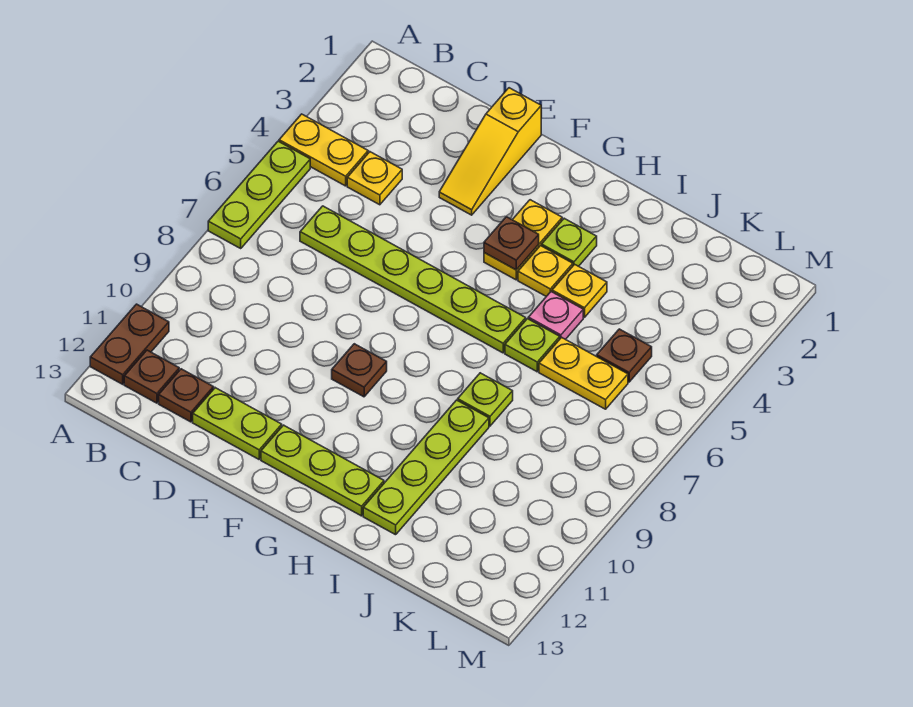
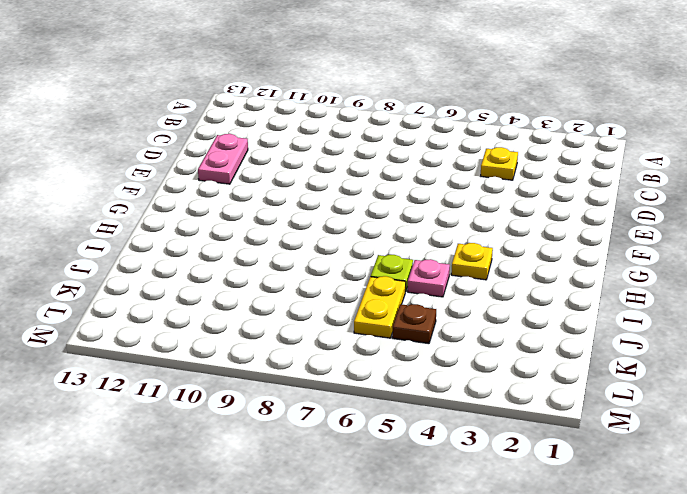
pink plate D12:E12 level 1 -> lime plate D12:E12 level 1
none -> yellow plate A4:B4 level 1
none -> lime plate A5:A7 level 1
none -> brown plate A11:A12 level 1

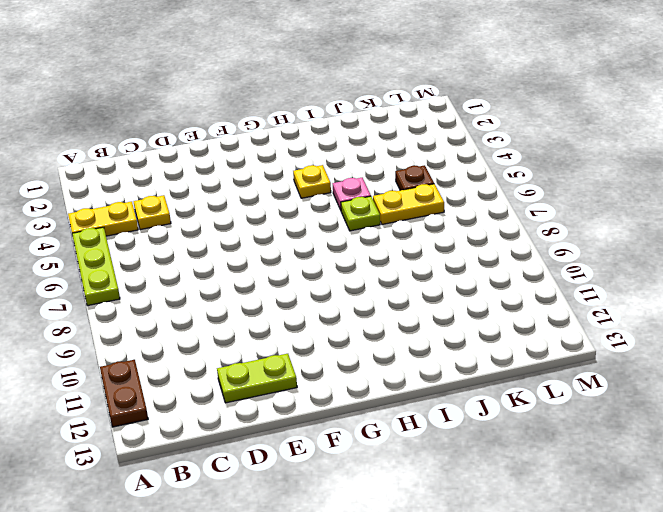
none -> brown plate B12 level 1
none -> lime plate C6:H6 level 1
none -> brown plate C12 level 1

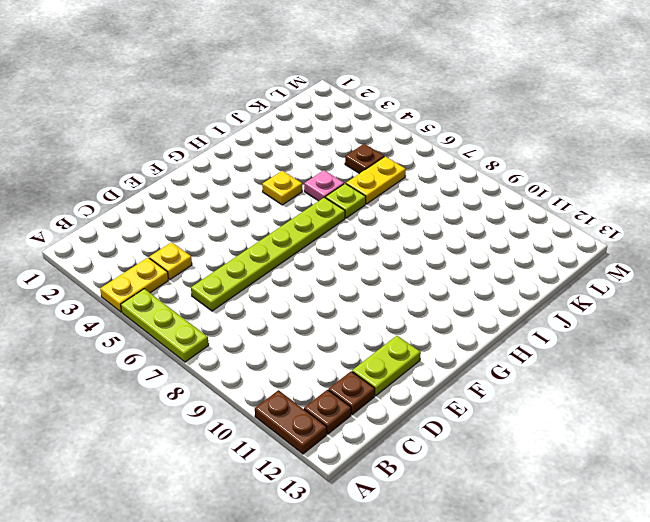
none -> yellow slope E1:E3 level 1 top 1
none -> brown plate F9 level 1
none -> lime plate F12:H12 level 1

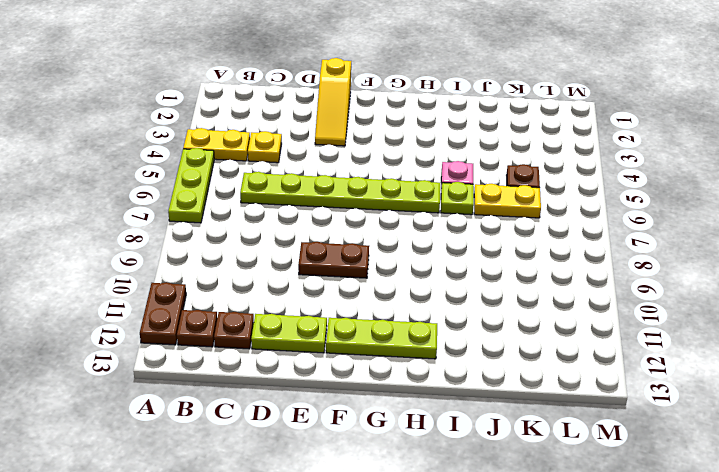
brown plate E9:F9 level 1 -> brown plate F9 level 1
none -> yellow plate G3:G4 level 1
none -> lime plate H3 level 1
none -> yellow plate H4 level 1

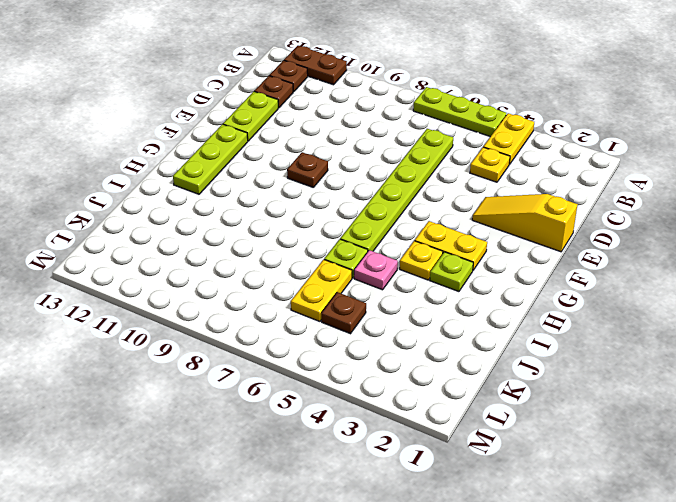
none -> yellow plate I4 level 1
none -> lime plate I8 level 1
none -> lime plate I9:I12 level 1

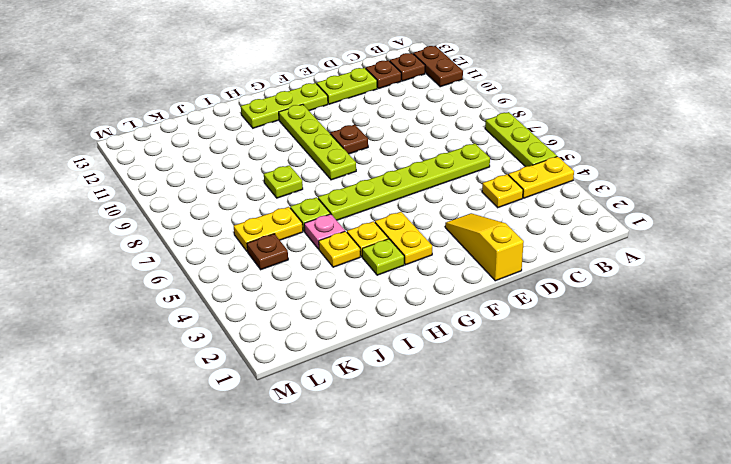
lime plate G8:G11 level 1 -> lime plate I9:I12 level 1
none -> brown plate G4 level 2

